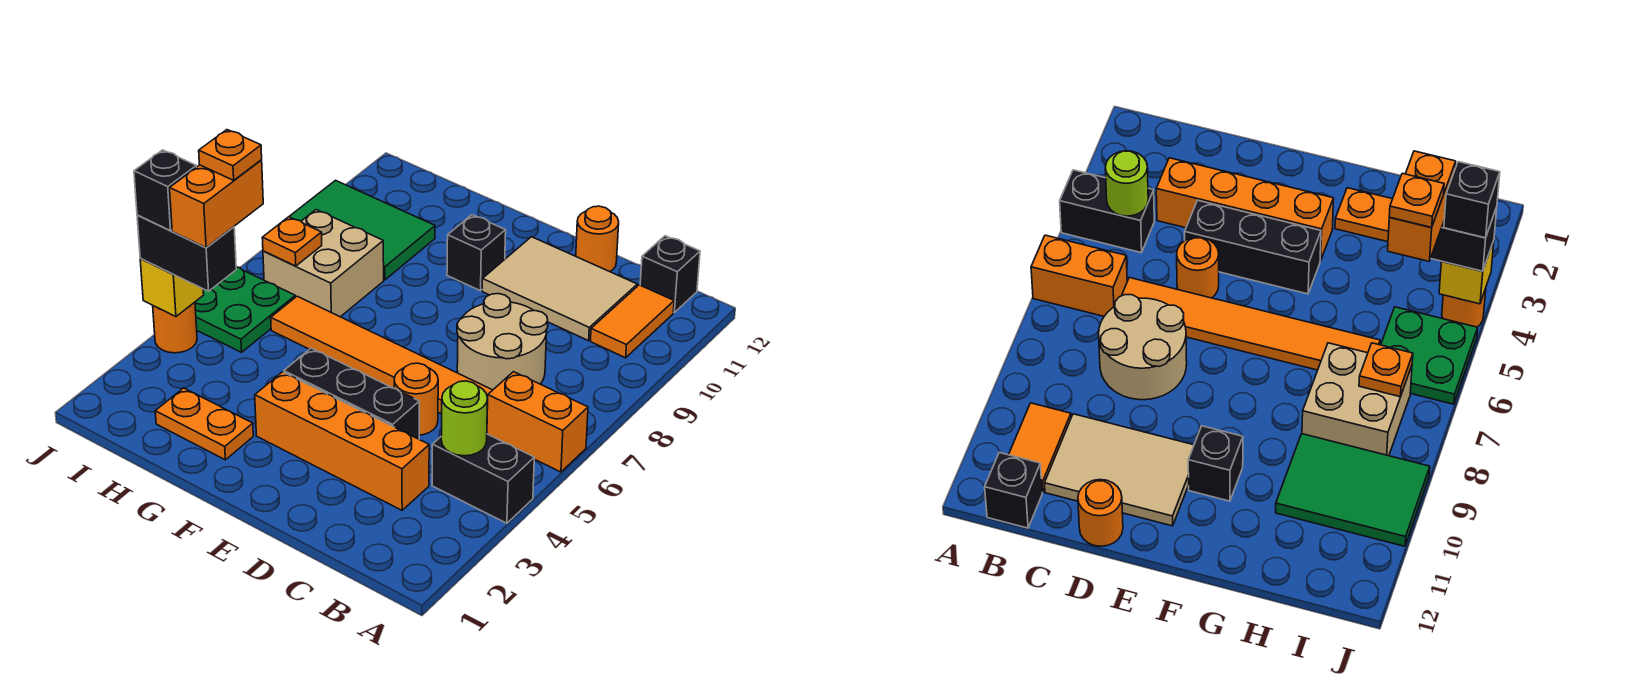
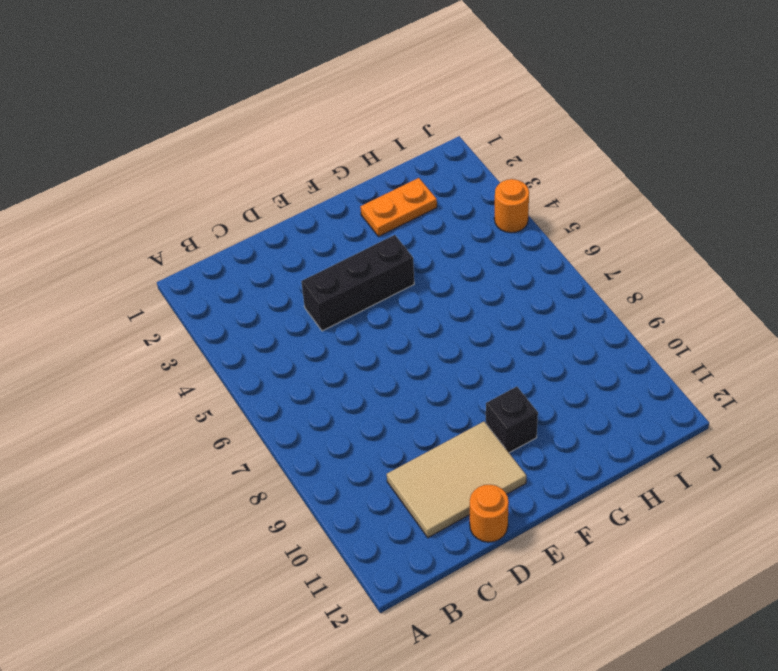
none -> black brick A4:B4 level 1
none -> orange brick A6:B6 level 1
none -> orange tile B10:B11 level 1

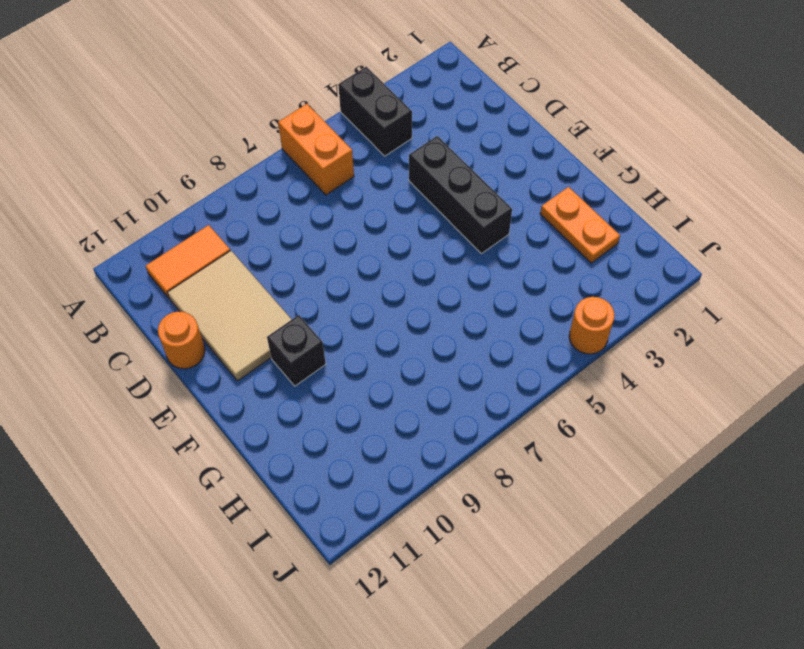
none -> black brick B12 level 1
none -> orange brick C3:F3 level 1
none -> orange tile C6:H6 level 1

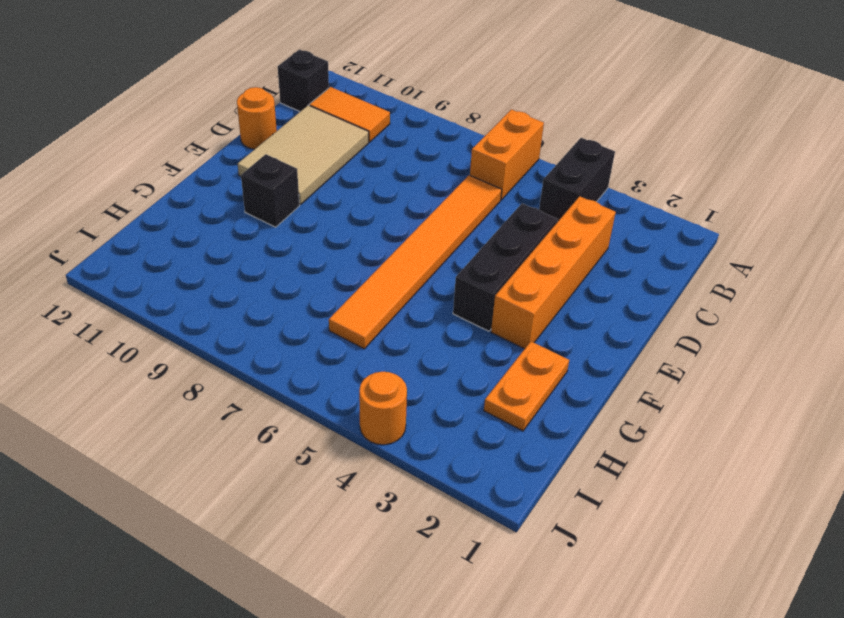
none -> tan round brick C7:D8 level 1
none -> orange round brick D5 level 1
none -> tan brick H7:I8 level 1

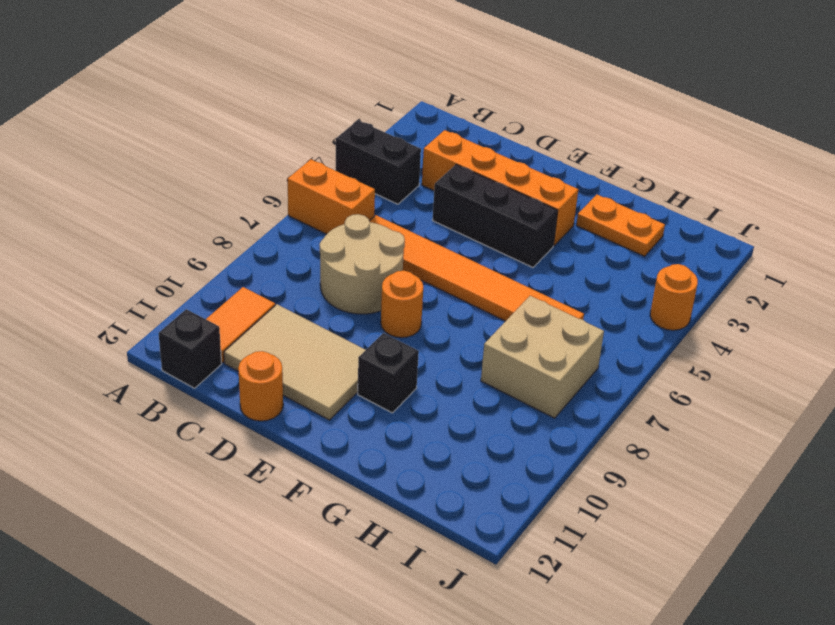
orange round brick E8 level 1 -> orange round brick D5 level 1
none -> green tile H9:J10 level 1
none -> green plate I5:J6 level 1
none -> lime round brick B4 level 2

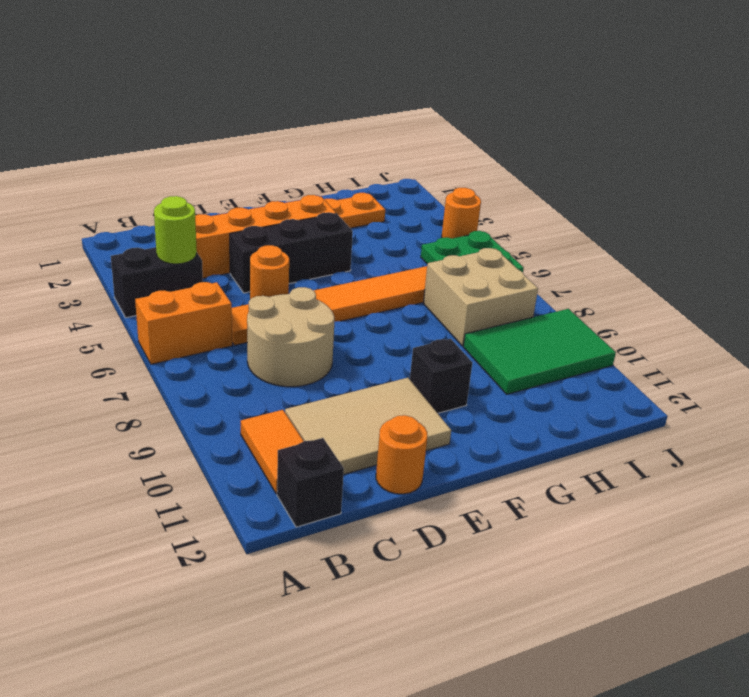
none -> orange plate I7 level 2
none -> yellow brick J4 level 2
none -> black brick I4:J4 level 3

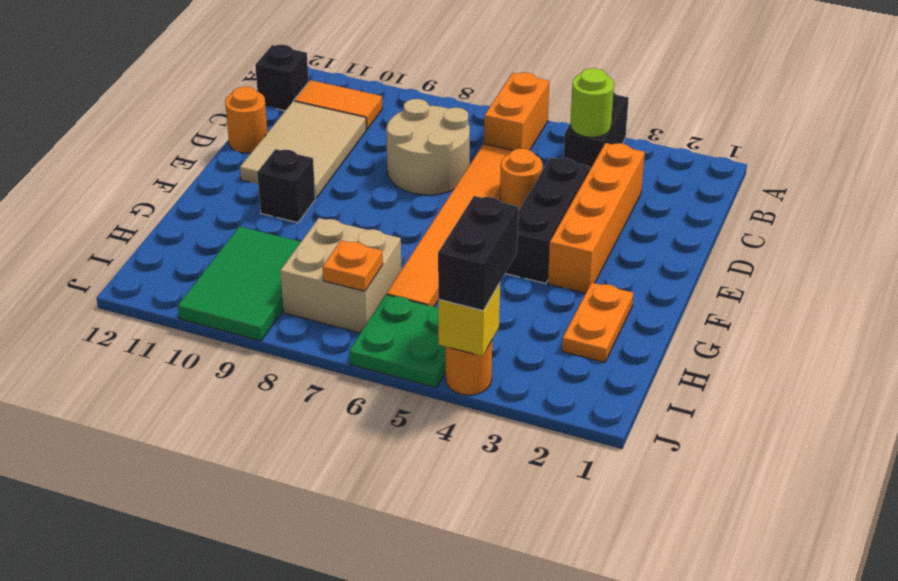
none -> orange brick I4:I5 level 4
none -> black brick J4 level 4
none -> orange plate I5 level 5

